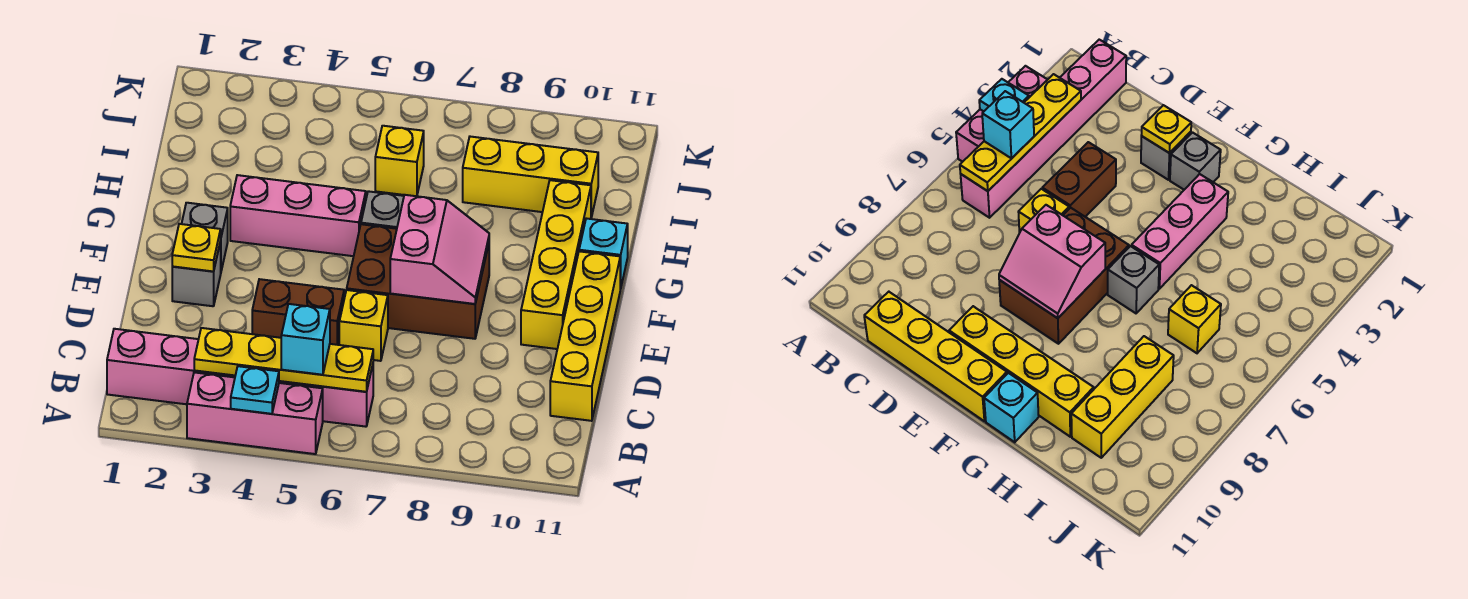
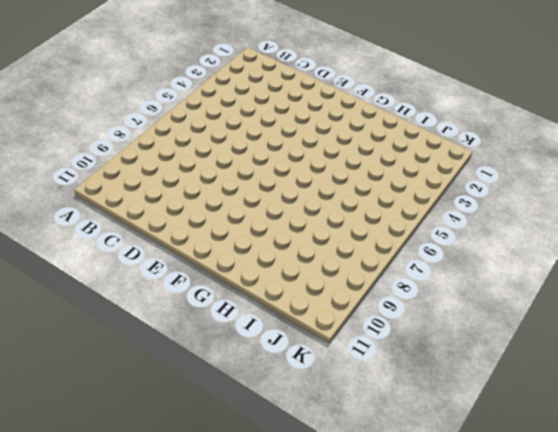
none -> pink brick A3:A5 level 1
none -> pink brick B1:B6 level 1
none -> yellow brick C11:F11 level 1

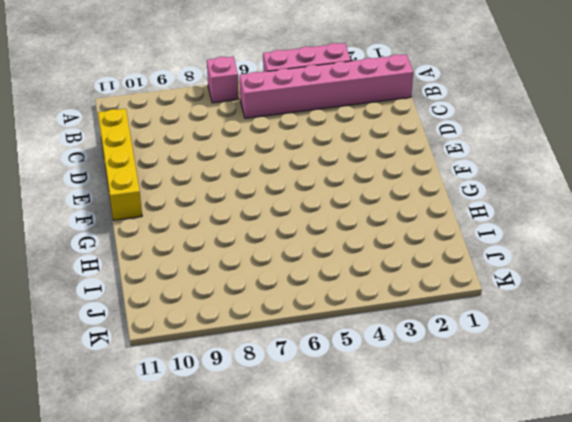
pink brick A7 level 1 -> none
none -> brown brick D4:D5 level 1
none -> yellow brick D6 level 1
none -> grey brick E2 level 1

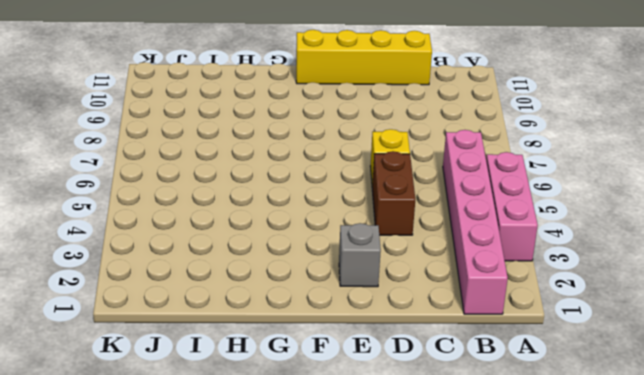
none -> brown brick E6:F8 level 1
none -> yellow brick E10:H10 level 1
none -> grey brick F2 level 1

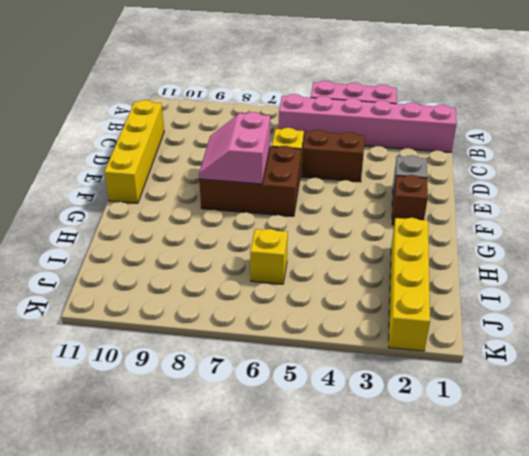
brown brick F2 level 1 -> grey brick F2 level 1
yellow brick H2:K2 level 1 -> yellow brick E10:H10 level 1
none -> pink brick G3:G5 level 1
none -> grey brick G6 level 1
none -> cyan brick G11 level 1

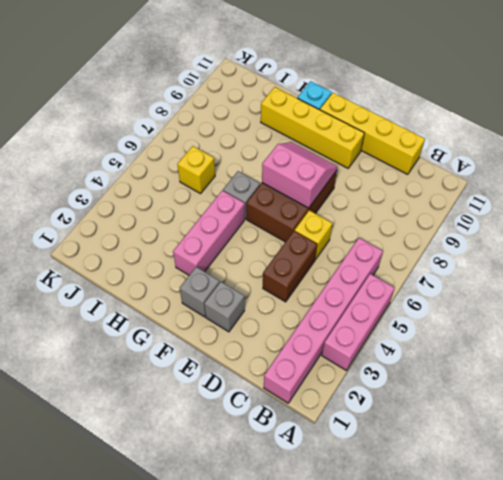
none -> yellow brick I8:I10 level 1
none -> cyan plate A4 level 2
none -> yellow plate B3:B6 level 2

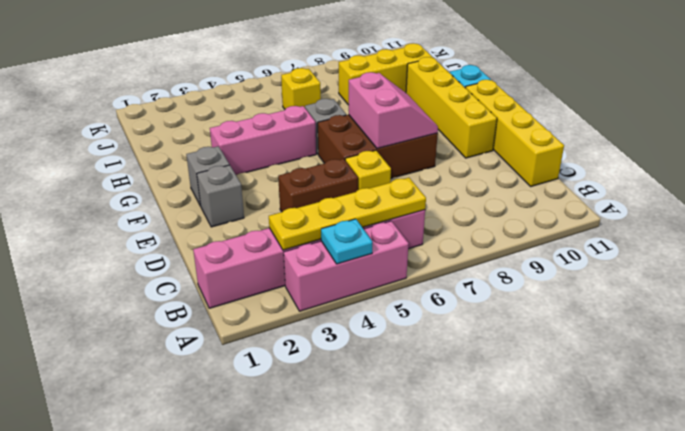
none -> yellow plate E2 level 2
none -> cyan brick B5 level 3

